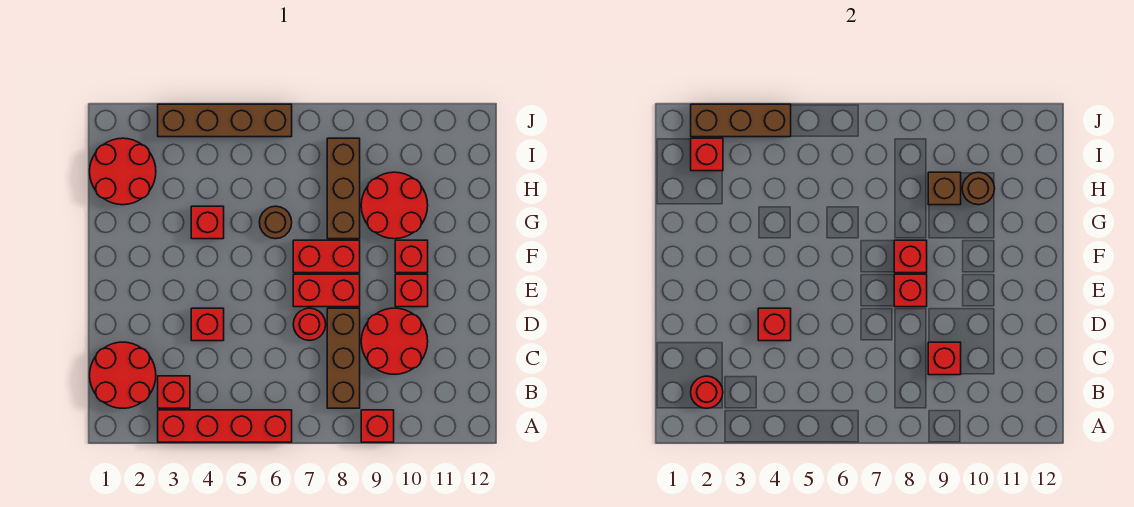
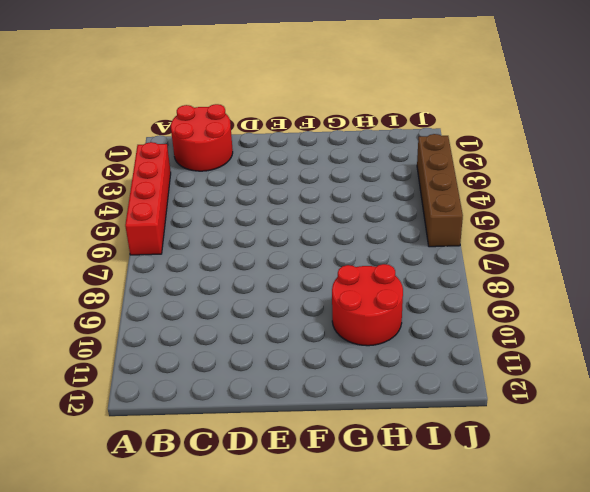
none -> red brick A9 level 1
none -> red brick B3 level 1
none -> brown brick B8:D8 level 1

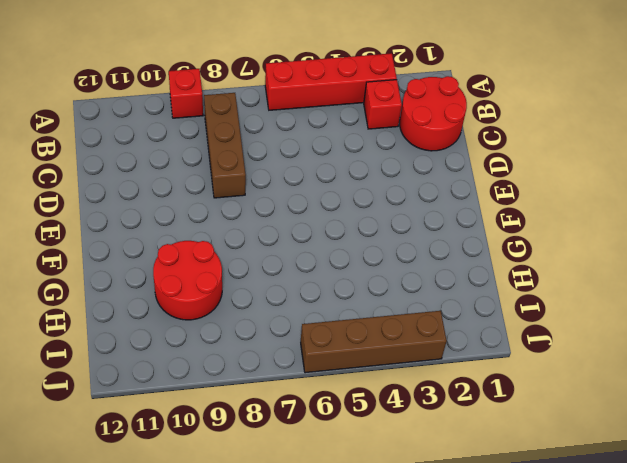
none -> red round brick C9:D10 level 1
none -> red brick D4 level 1
none -> red round brick D7 level 1

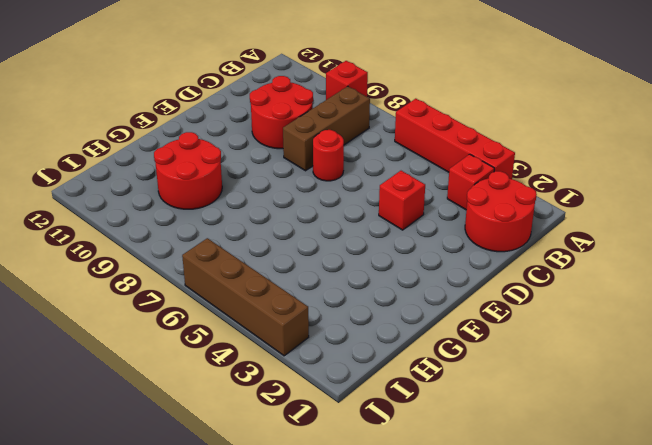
none -> red brick E7:E8 level 1
none -> red brick E10 level 1
none -> red brick F7:F8 level 1

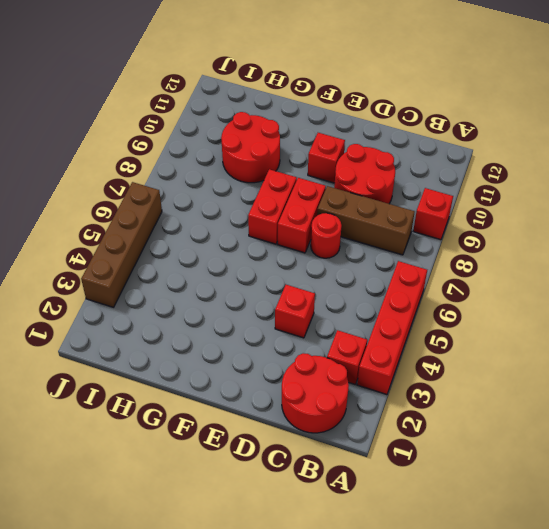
none -> red brick F10 level 1
none -> red brick G4 level 1
none -> brown round brick G6 level 1

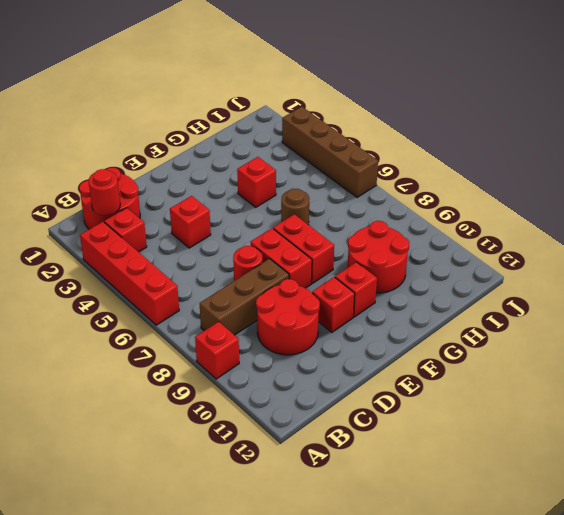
none -> brown brick G8:I8 level 1
none -> red round brick H1:I2 level 1
none -> red brick C9 level 2

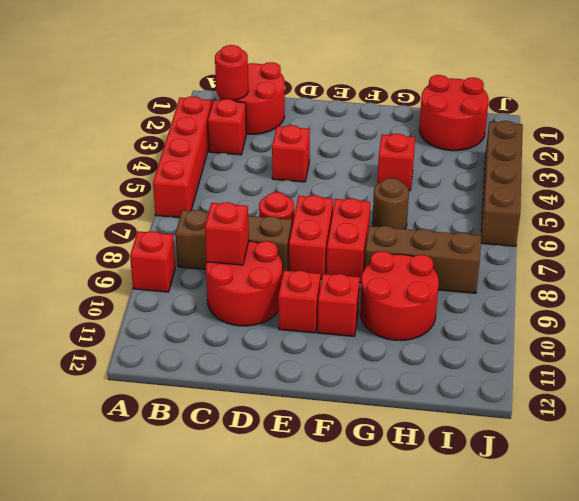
none -> red brick D4 level 2
none -> red brick E8 level 2
none -> red brick F8 level 2

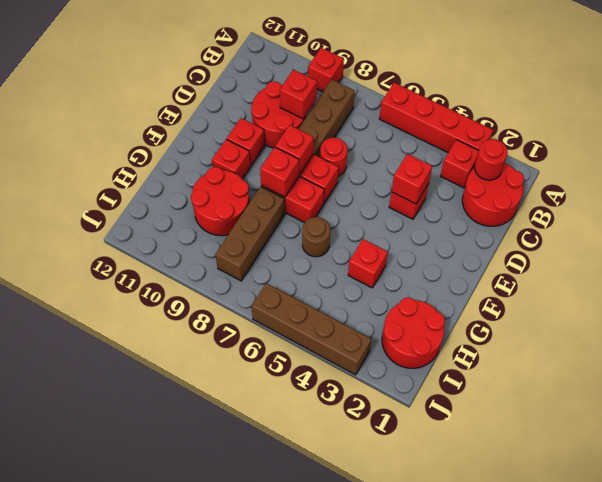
none -> brown brick H9 level 2
none -> brown round brick H10 level 2
none -> red brick I2 level 2

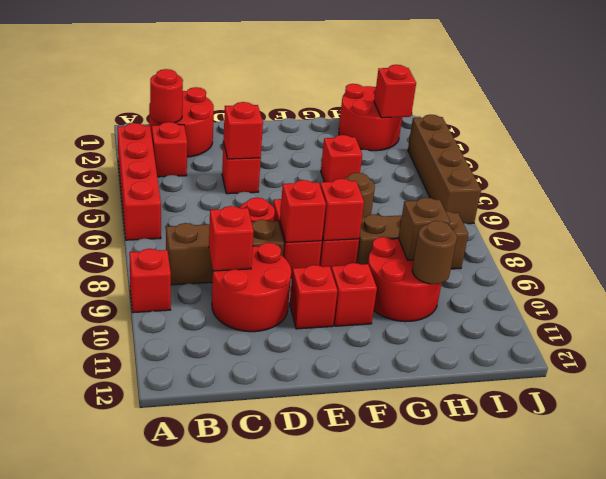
none -> brown brick J2:J4 level 2

